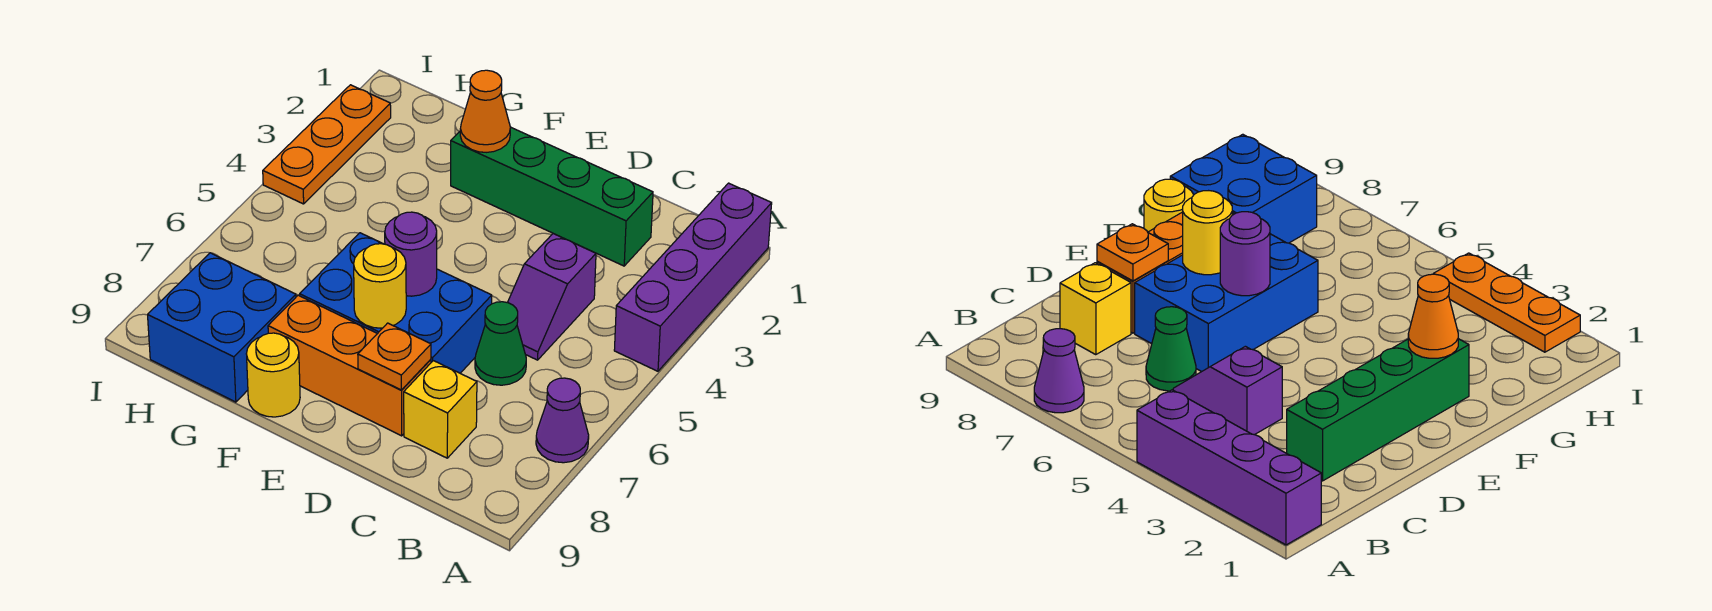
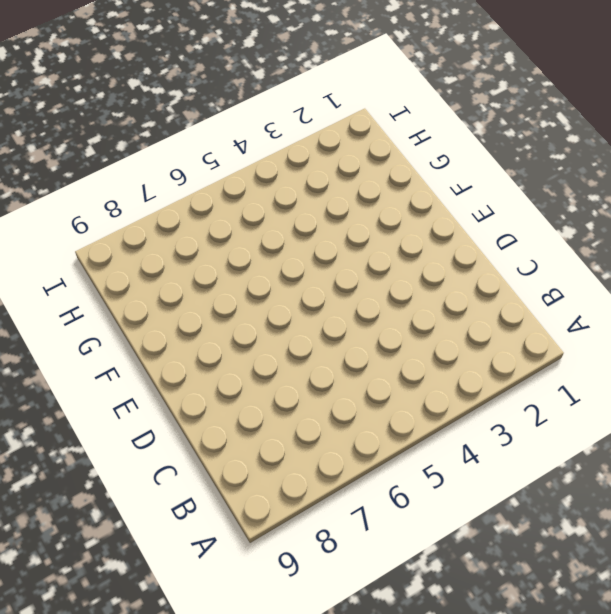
none -> purple brick A1:A4 level 1
none -> purple cone A7 level 1
none -> green brick C2:F2 level 1

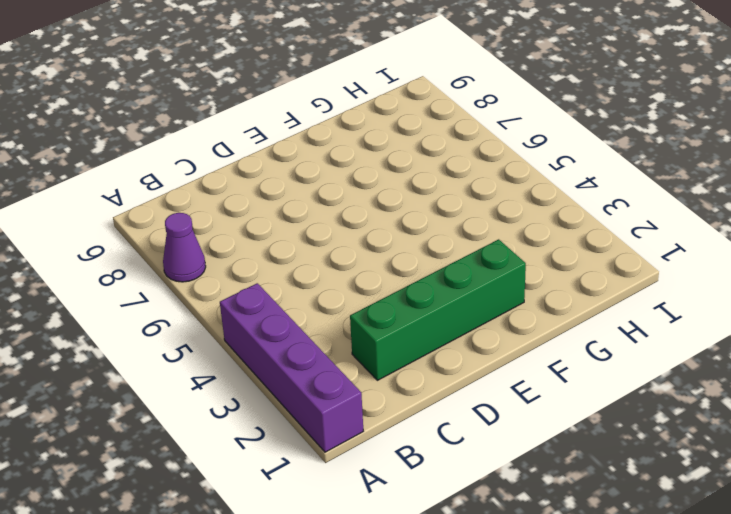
none -> purple slope C4:C5 level 1 top 4
none -> green cone C6 level 1
none -> yellow brick C8 level 1

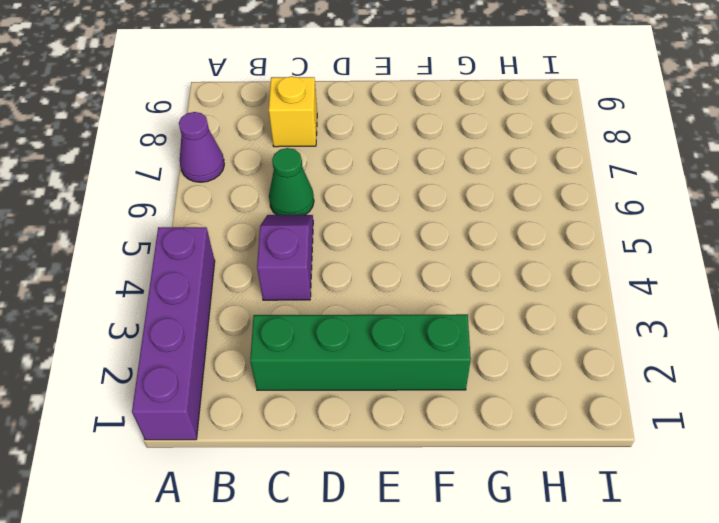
none -> blue brick D6:F7 level 1
none -> orange brick D8:F8 level 1
none -> yellow round brick F9 level 1

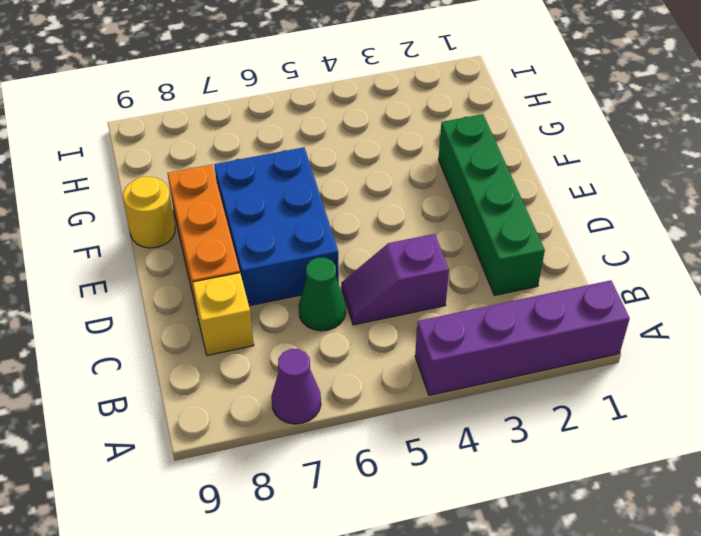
none -> blue brick G8:H9 level 1
none -> orange plate I2:I4 level 1
none -> orange plate D8 level 2

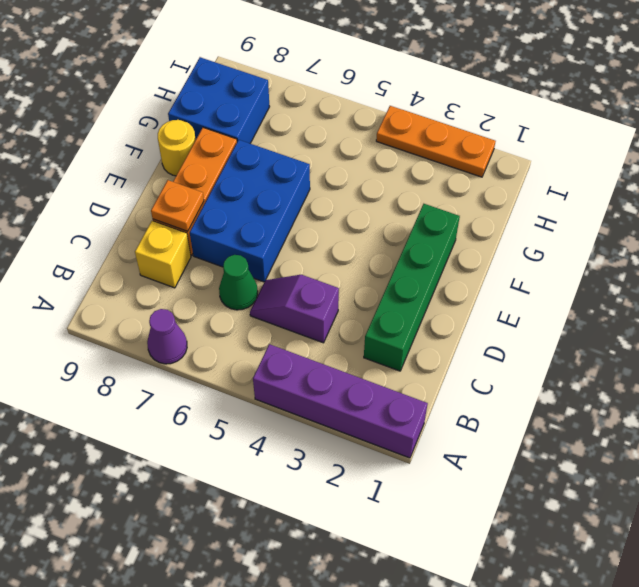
none -> purple round brick E6 level 2
none -> yellow round brick E7 level 2
none -> orange cone F2 level 2

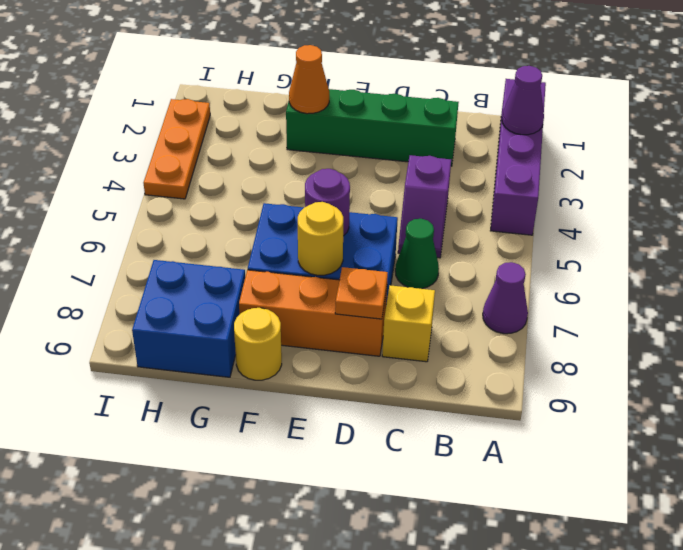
purple cone A2 level 2 -> none

